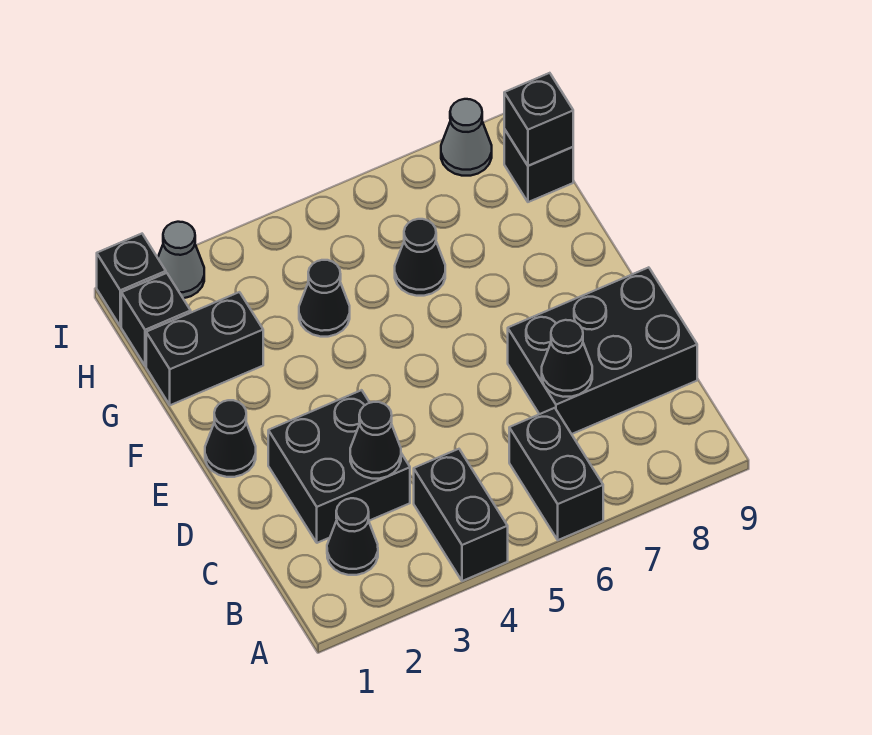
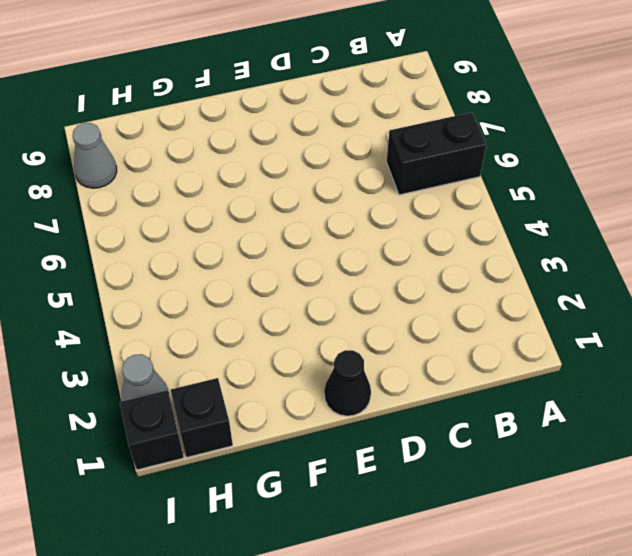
none -> black brick A4:B4 level 1
none -> black cone B2 level 1
none -> black brick C2:D3 level 1

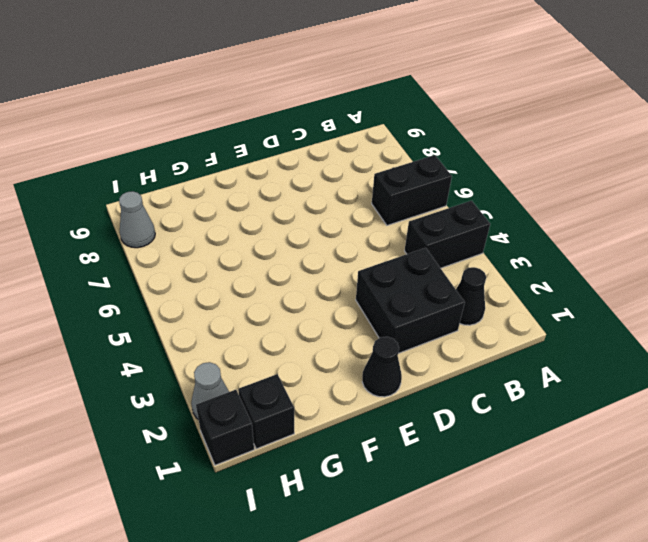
none -> black brick C7:D9 level 1
none -> black brick G1:G2 level 1
none -> black cone G4 level 1

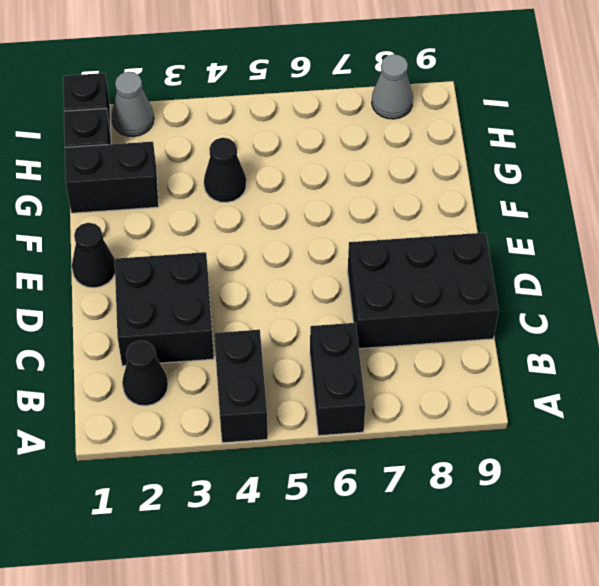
none -> black cone G6 level 1
none -> black brick H9 level 1
none -> black cone C3 level 2

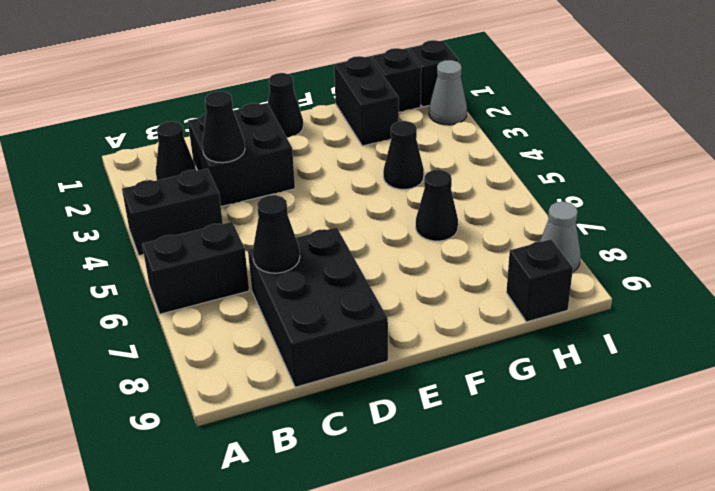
none -> black brick H9 level 2

